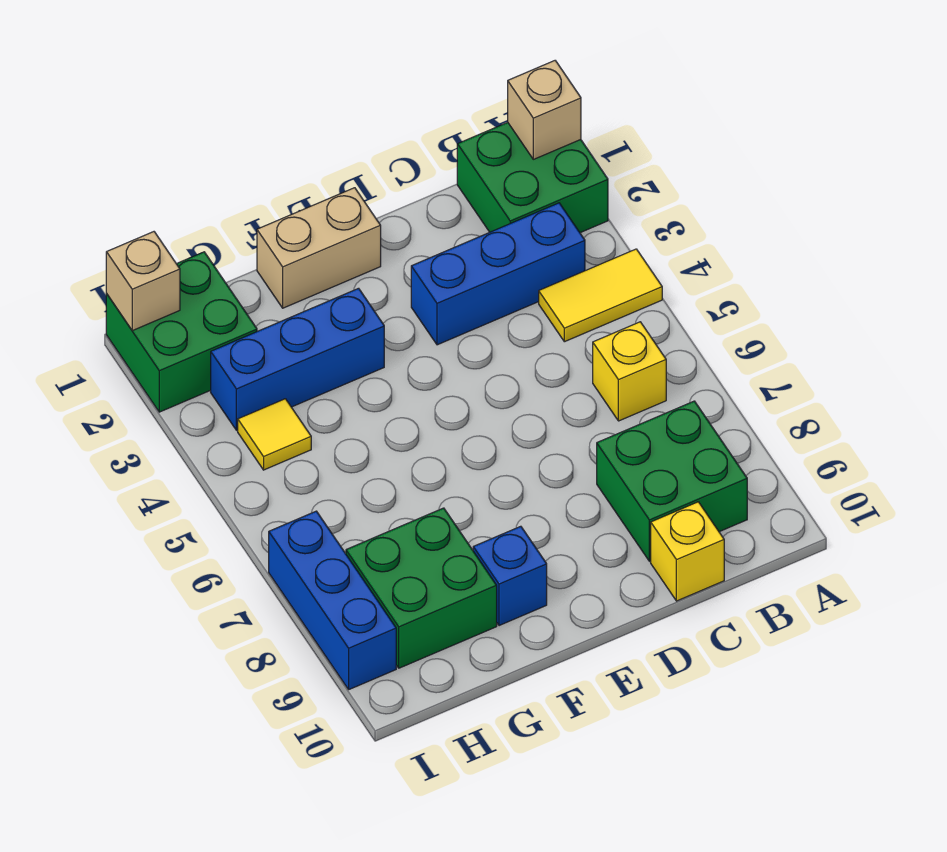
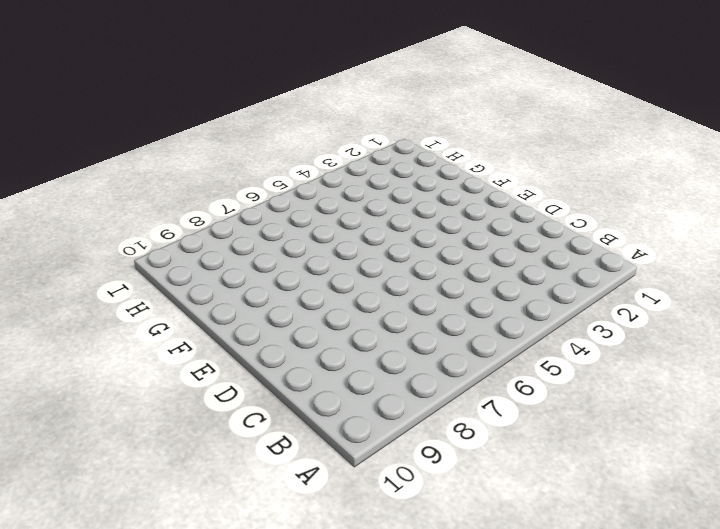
none -> green brick A1:B2 level 1
none -> yellow tile A4:B4 level 1
none -> blue brick B3:D3 level 1

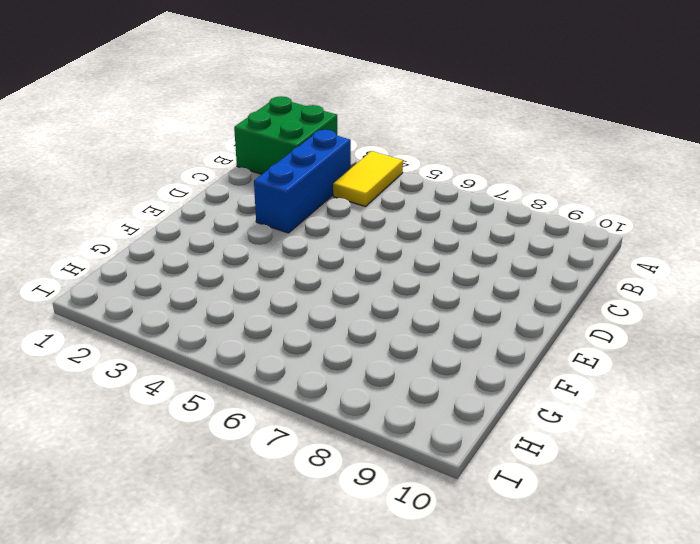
none -> yellow brick B6 level 1
none -> green brick B8:C9 level 1
none -> yellow brick C10 level 1

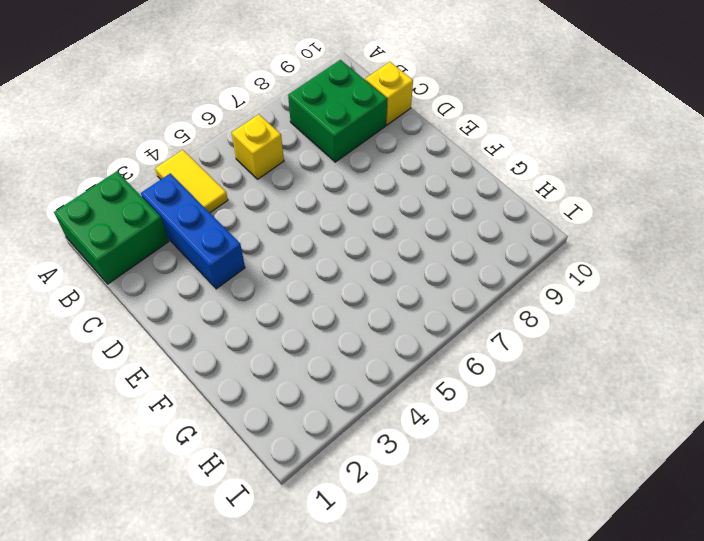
none -> tan brick E1:F1 level 1
none -> blue brick F3:H3 level 1
none -> blue brick F9 level 1

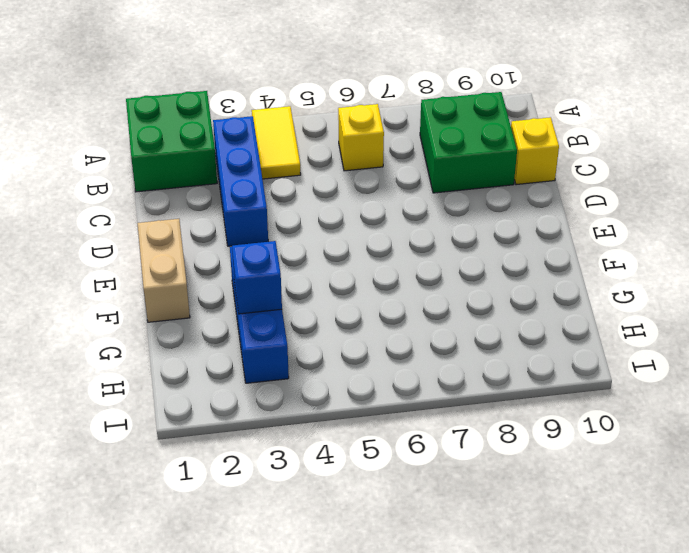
blue brick G3 level 2 -> blue brick F9 level 1
none -> green brick G8:H9 level 1
none -> green brick H1:I2 level 1
none -> yellow tile H4 level 1

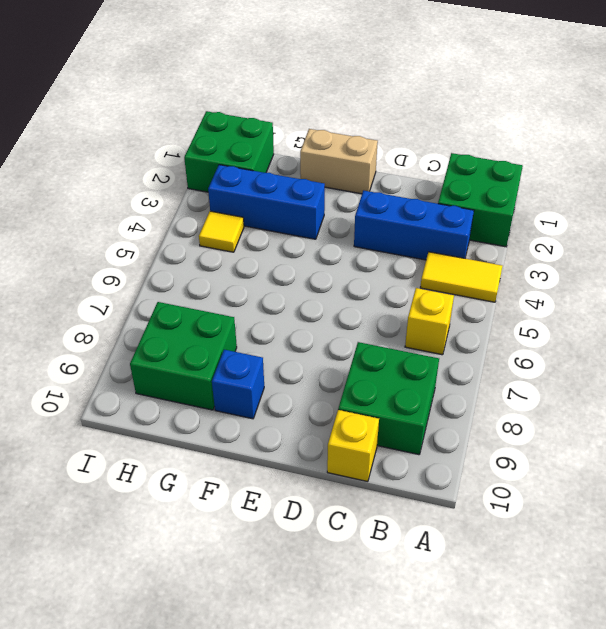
none -> blue brick I7:I9 level 1
none -> tan brick A1 level 2
none -> tan brick I1 level 2

